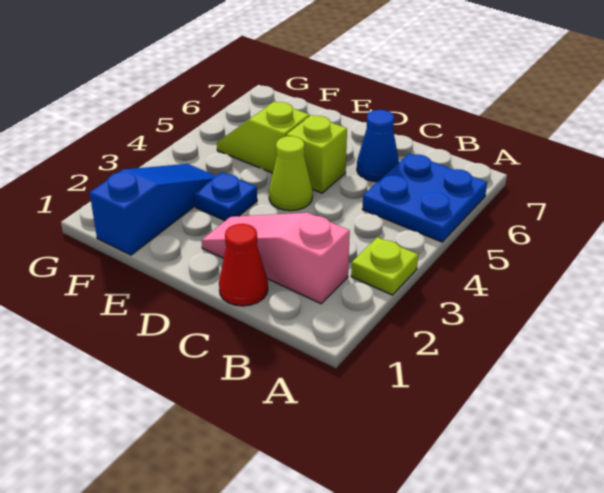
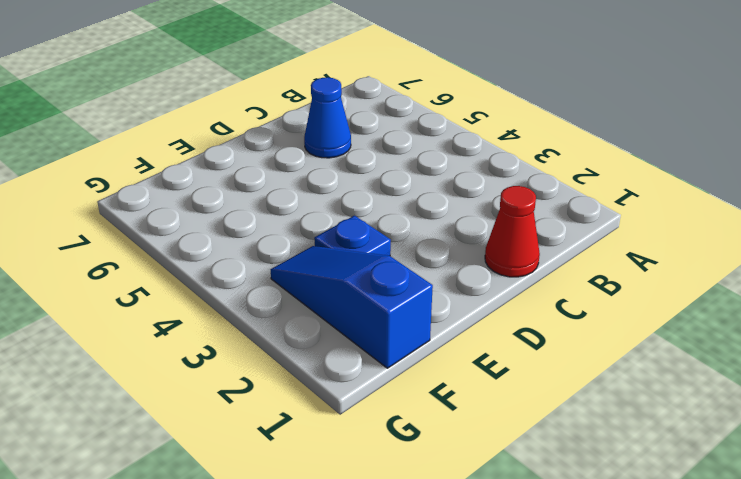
none -> lime plate A3 level 1
none -> blue plate A5:B6 level 1

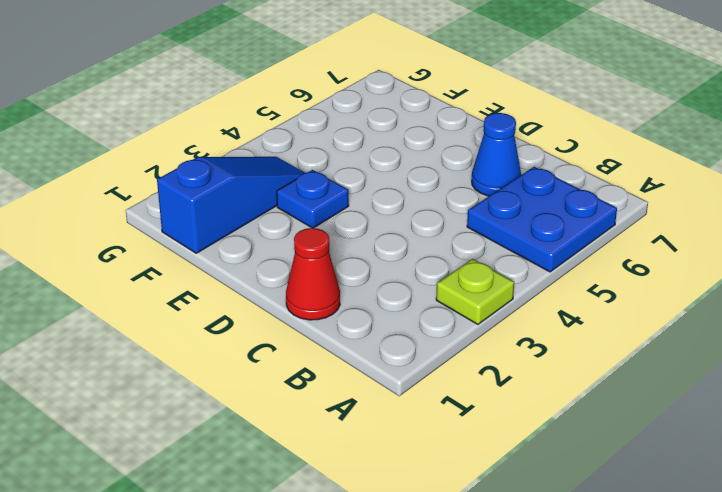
none -> pink slope B2:D2 level 1 top B
none -> lime cone D4 level 1

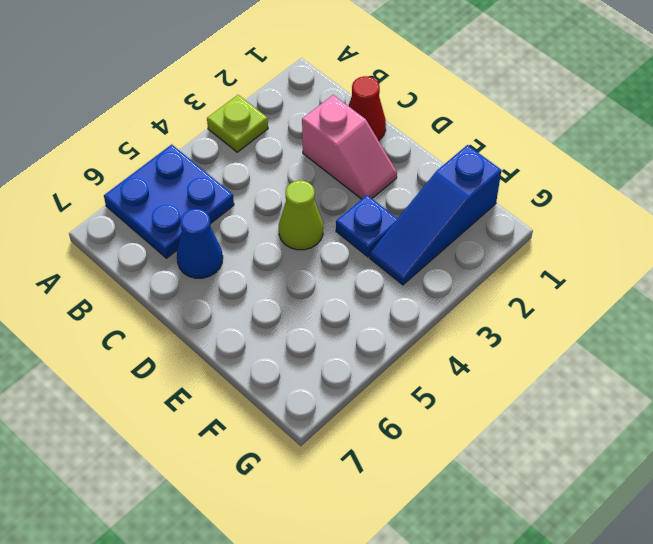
pink slope C2:D2 level 1 top C -> pink slope B2:D2 level 1 top B
none -> lime brick D5 level 1
none -> lime slope E5:F5 level 1 top E

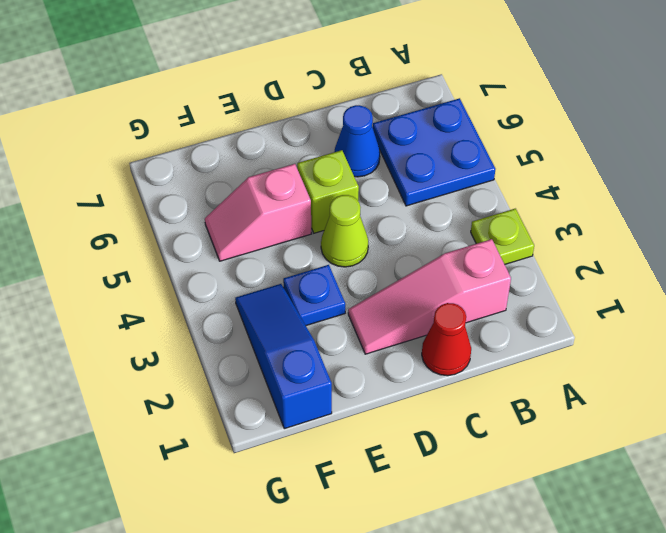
pink slope E5:F5 level 1 top E -> lime slope E5:F5 level 1 top E

